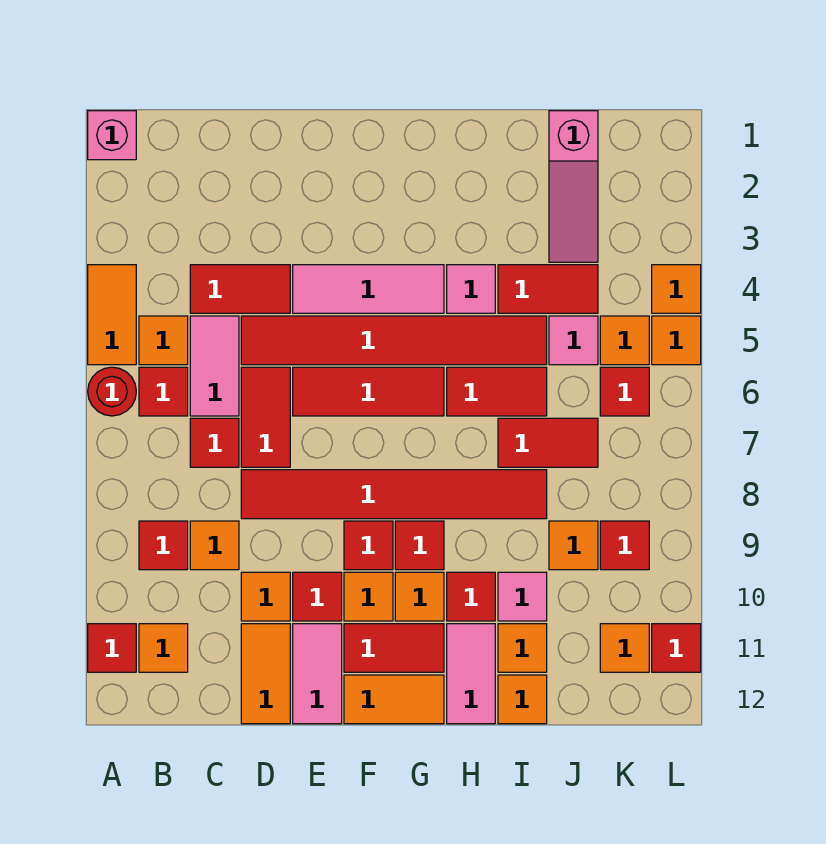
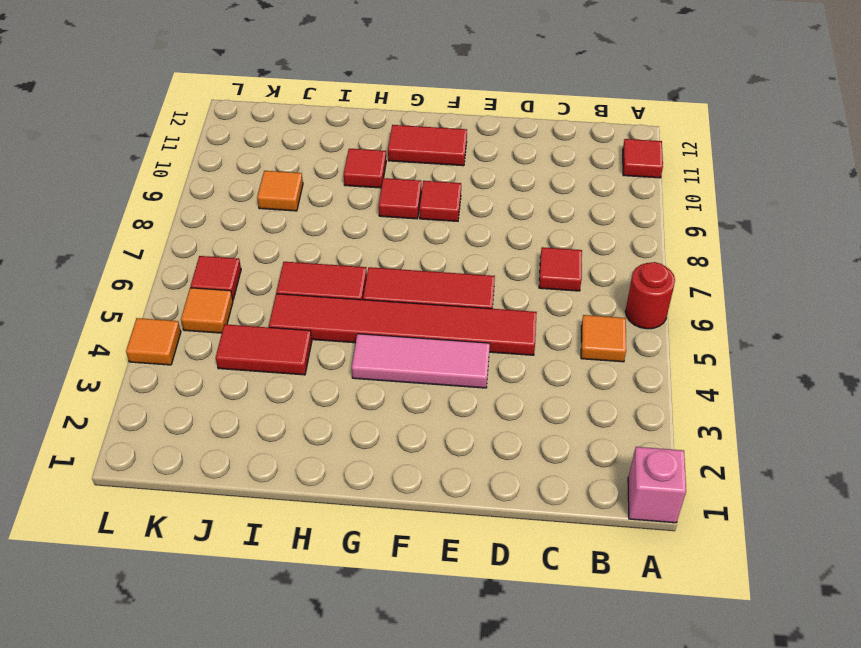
none -> orange tile A4:A5 level 1
none -> red tile B6 level 1
none -> red tile B9 level 1
none -> orange tile B11 level 1

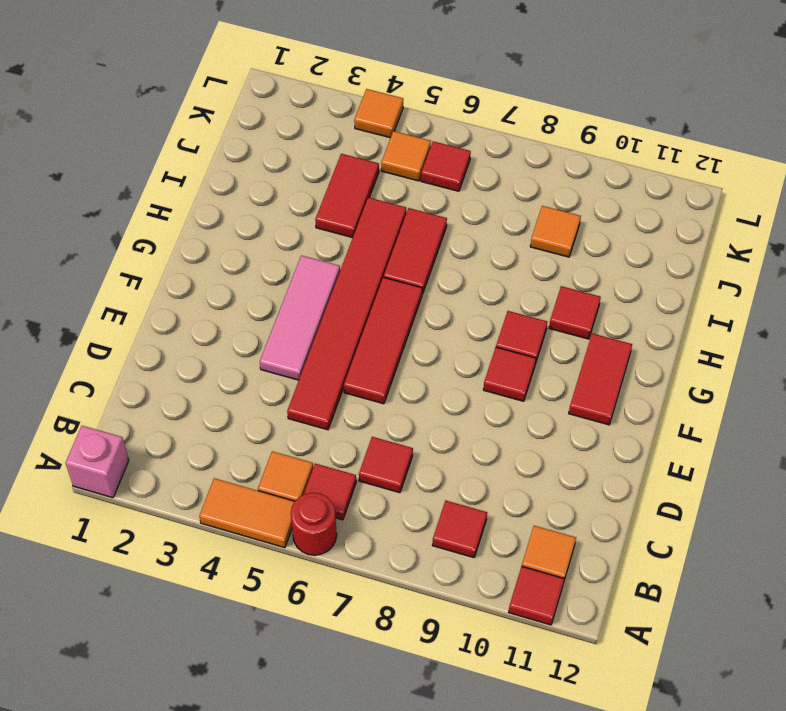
none -> red tile C4:D4 level 1
none -> pink tile C5:C6 level 1
none -> orange tile C9 level 1
none -> red tile D6:D7 level 1

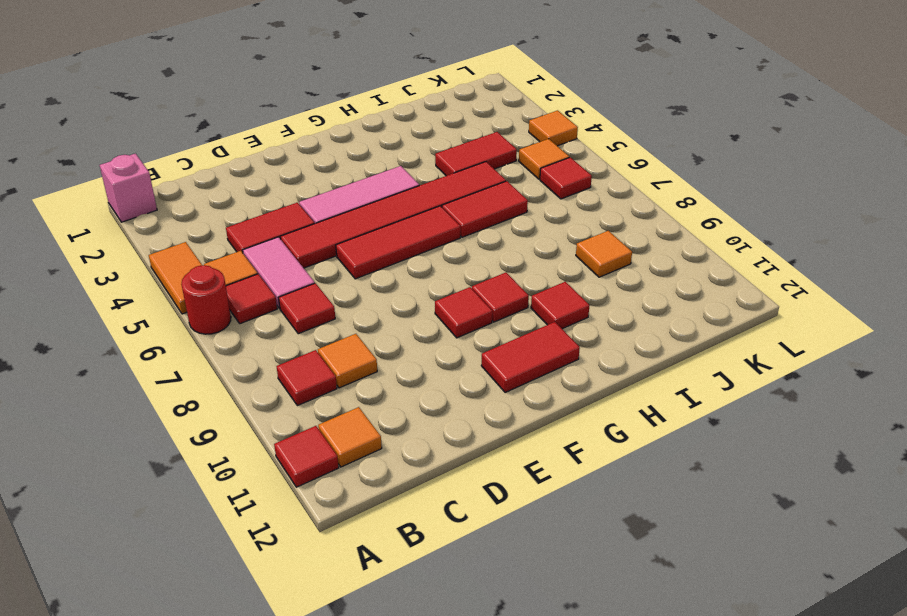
none -> red tile D6:D7 level 1
none -> red tile D8:I8 level 1
none -> orange tile D10 level 1
none -> orange tile D11:D12 level 1

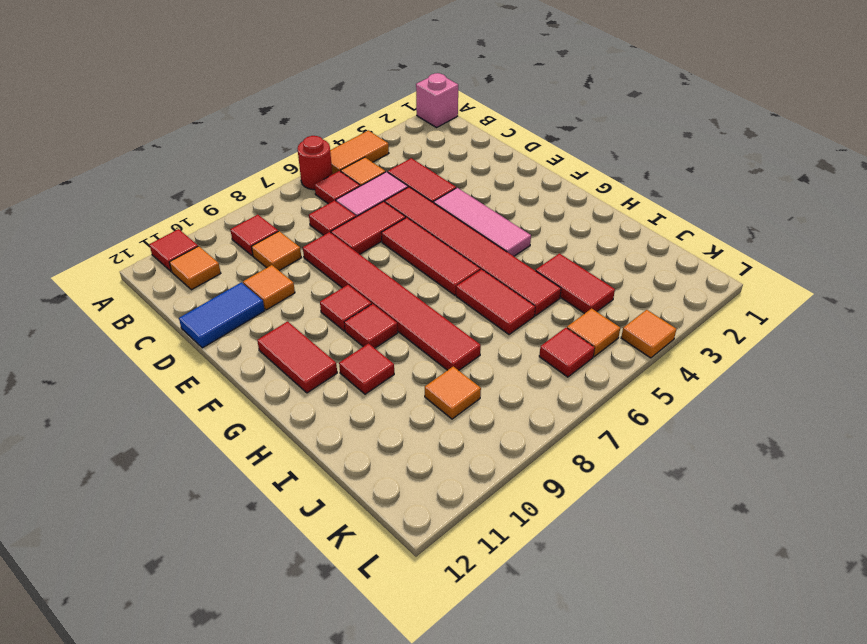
blue tile D11:D12 level 1 -> orange tile D11:D12 level 1
none -> red tile E10 level 1
none -> pink tile E11:E12 level 1
none -> orange tile F10 level 1
none -> orange tile F12:G12 level 1

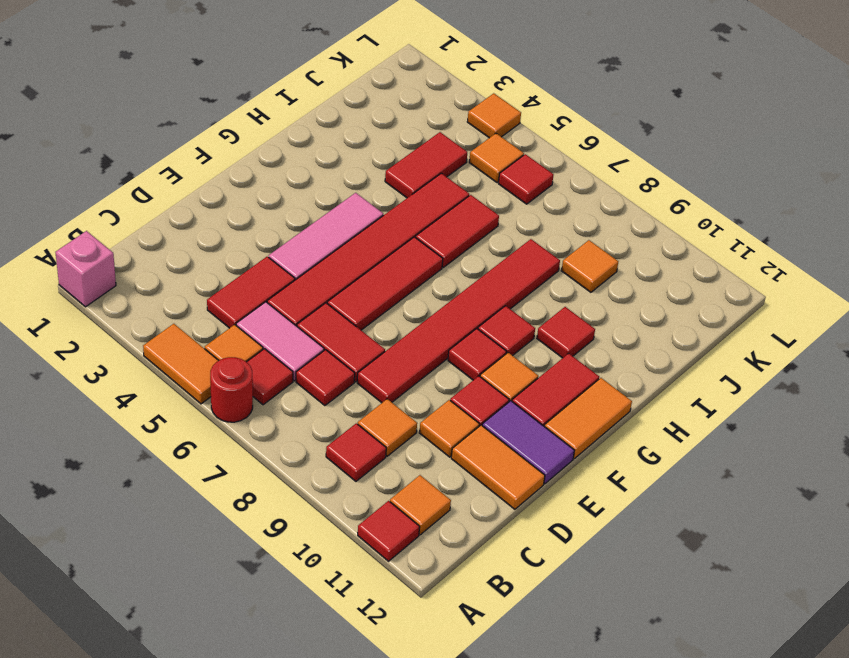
purple tile E11:E12 level 1 -> pink tile E11:E12 level 1
none -> orange tile G10 level 1
none -> pink tile H4 level 1
none -> pink tile H11:H12 level 1
none -> red tile I7:J7 level 1

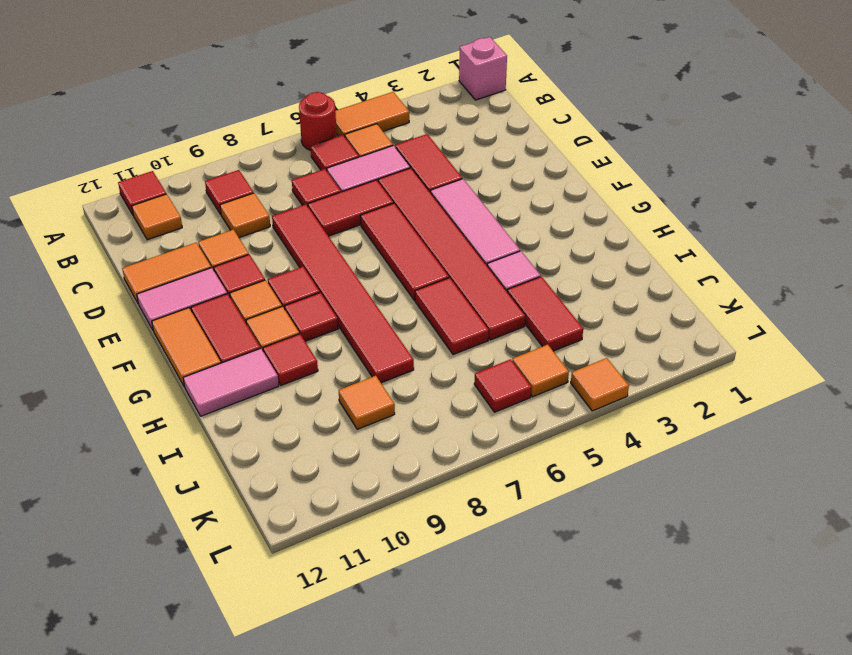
none -> red tile I7:J7 level 1
none -> pink tile I10 level 1
none -> orange tile I11 level 1
none -> orange tile I12 level 1

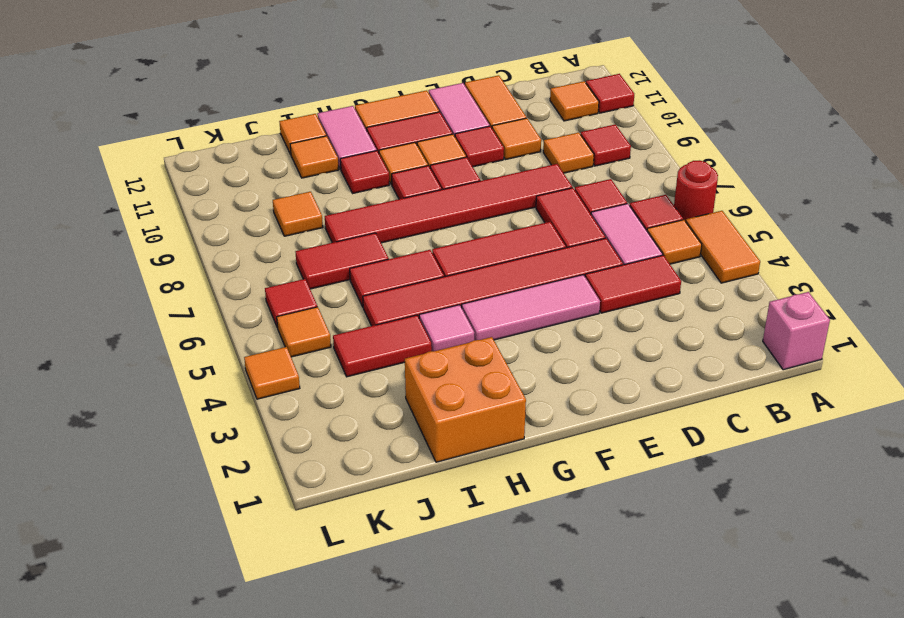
orange brick H1:I2 level 1 -> none
none -> pink tile I10 level 1
none -> pink slope J1:J3 level 1 top 1
none -> pink tile J5 level 1
none -> red tile K9 level 1

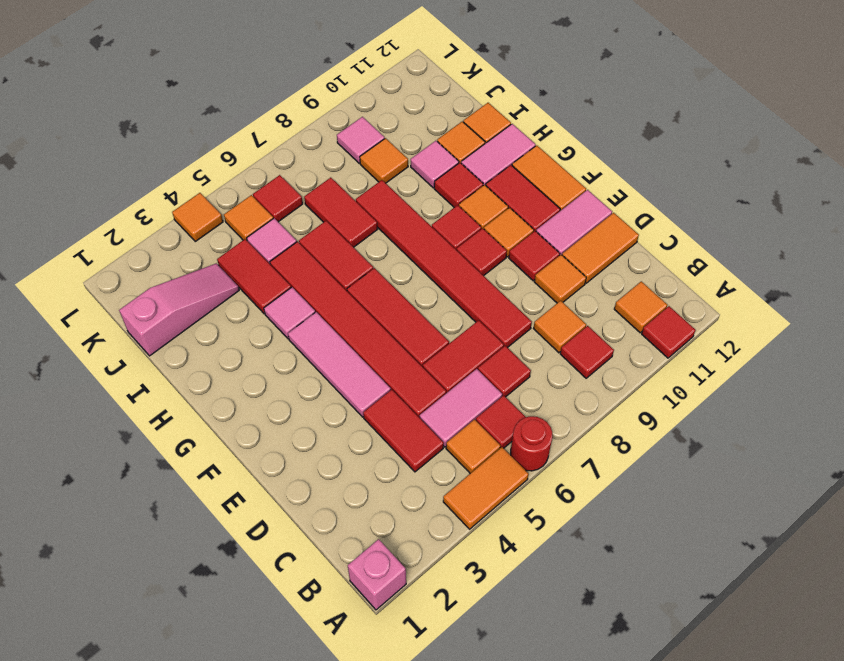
pink tile K9 level 1 -> red tile K9 level 1
none -> orange tile K11 level 1
none -> orange tile L5 level 1
none -> red tile L11 level 1

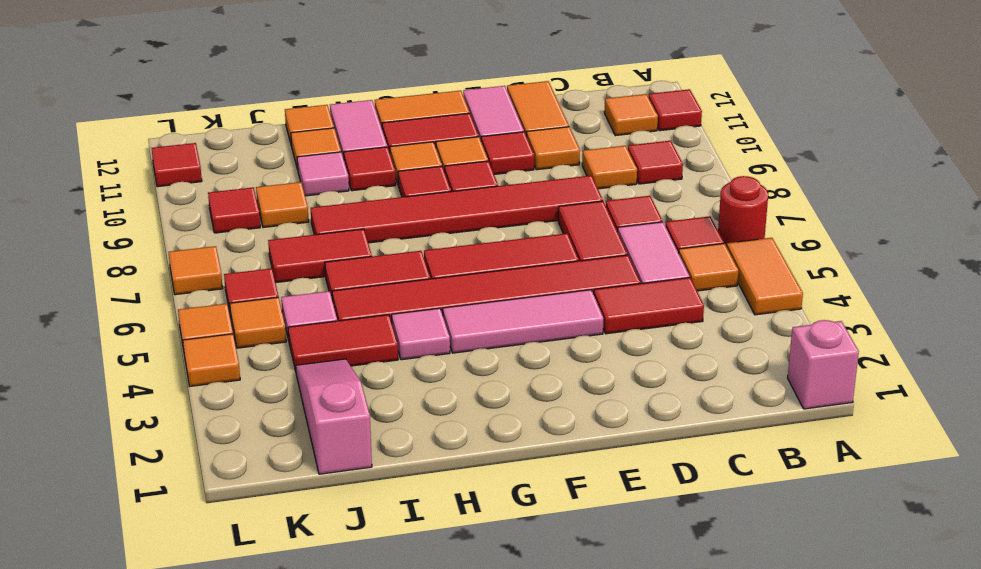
orange tile L7 level 1 -> orange tile K11 level 1

